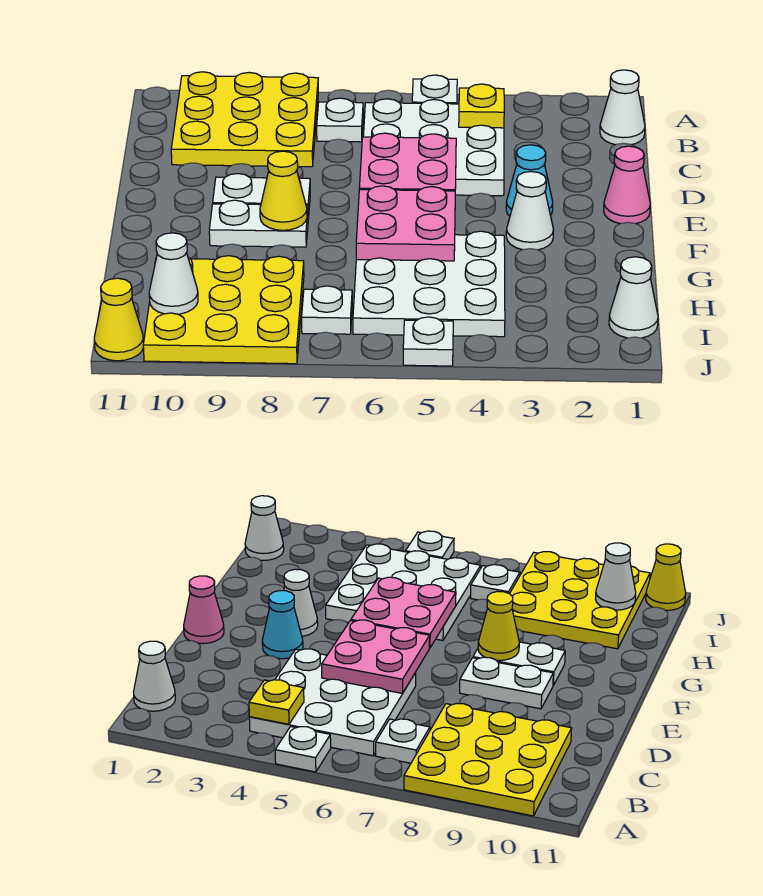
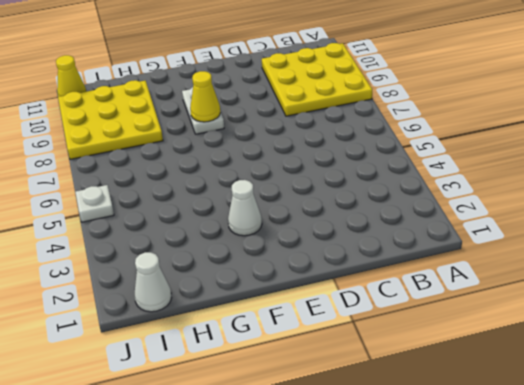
none -> white plate A5 level 1
none -> white cone B1 level 1
none -> white plate B4:D6 level 1

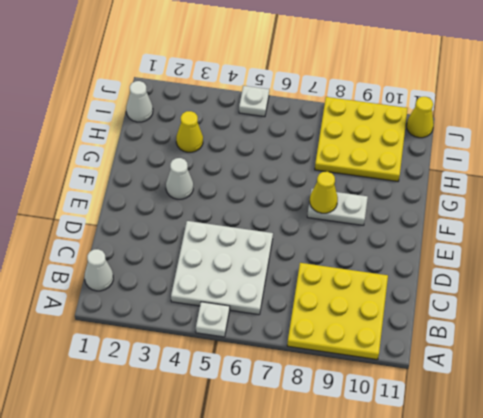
yellow cone H3 level 1 -> none
none -> white plate B7 level 1
none -> pink cone E1 level 1
none -> cyan cone E3 level 1

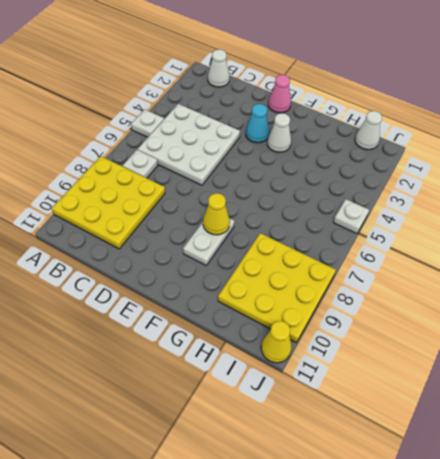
none -> white plate E8:E9 level 1
none -> white plate G4:I6 level 1
none -> white plate I7 level 1

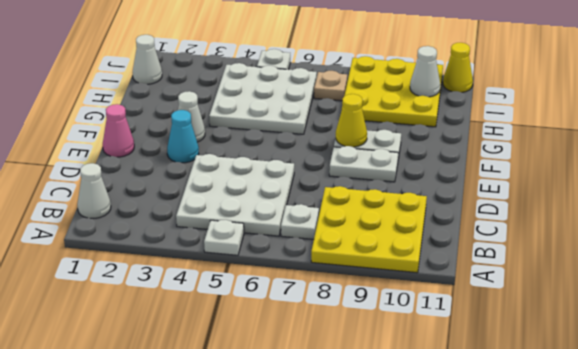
tan plate I7 level 1 -> white plate I7 level 1
none -> yellow plate B4 level 2
none -> pink plate D5:E6 level 2
none -> pink plate F5:G6 level 2

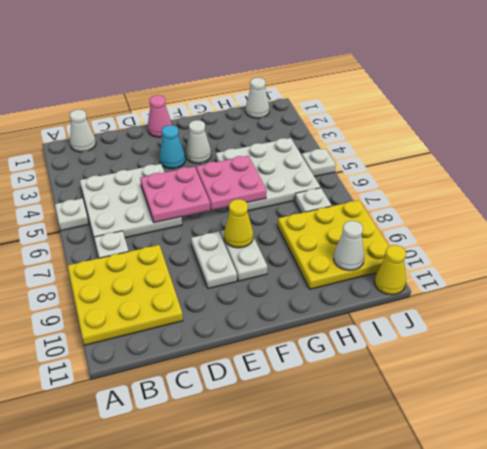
none -> yellow plate B4 level 2

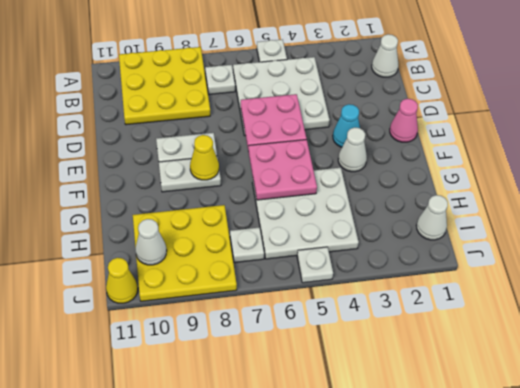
none -> yellow plate B4 level 2

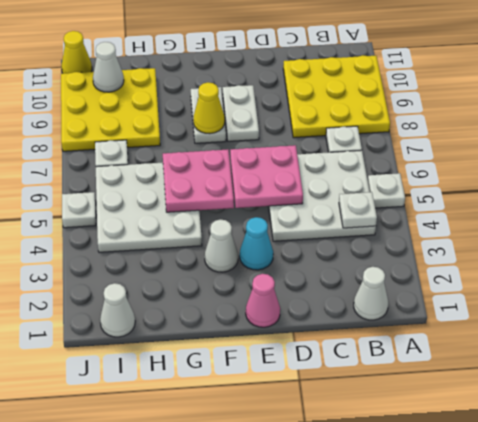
white plate B4 level 2 -> yellow plate B4 level 2

